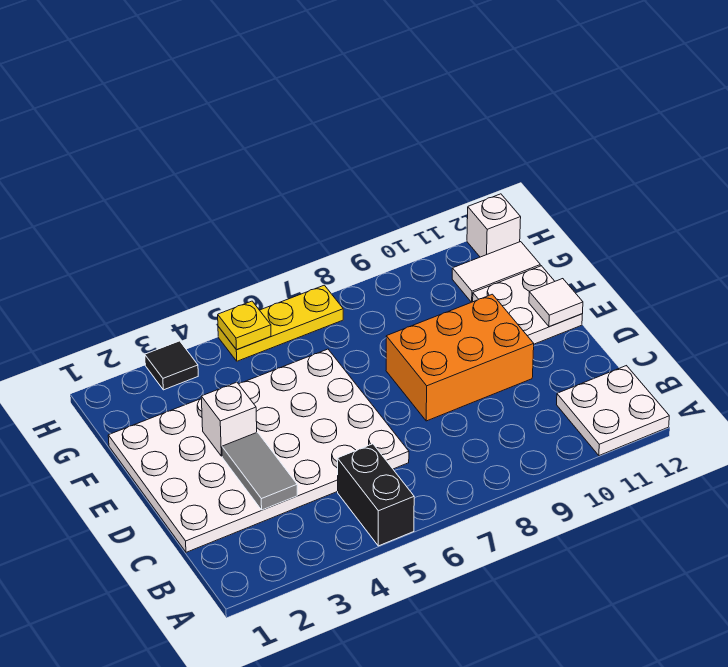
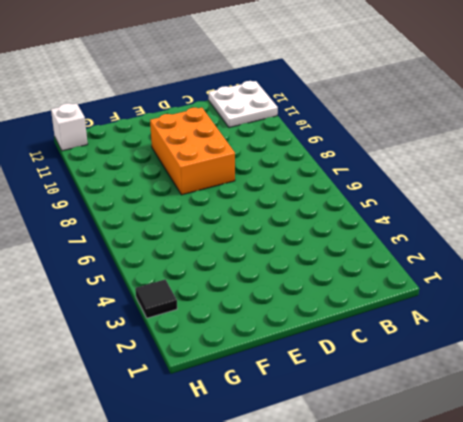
none -> black brick A5:B5 level 1
none -> white plate C1:F6 level 1
none -> white plate E11:F12 level 1

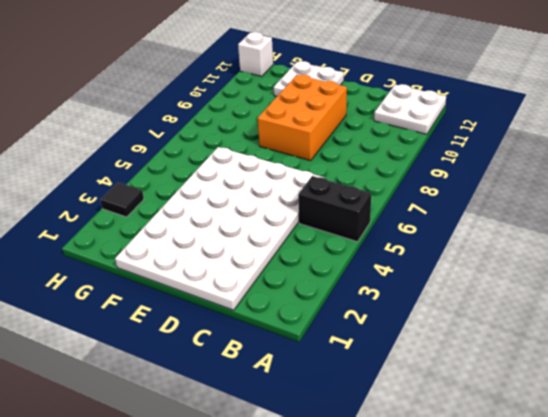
none -> white tile G11:G12 level 1
none -> yellow plate H5:H7 level 1
none -> grey tile C3:D3 level 2

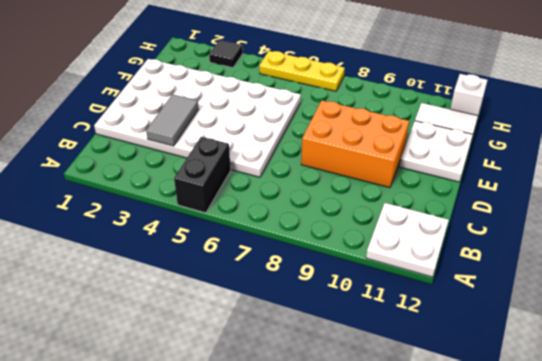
none -> white brick E3 level 2
none -> white tile E12 level 2
none -> yellow plate H5 level 2

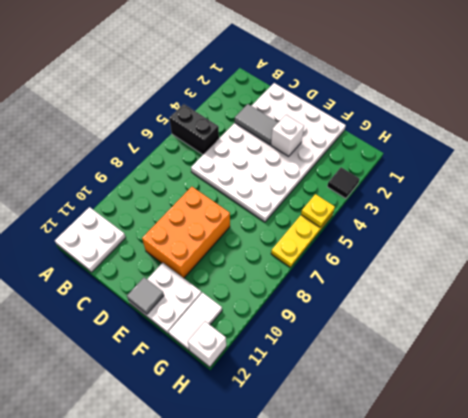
grey tile E12 level 2 -> white tile E12 level 2

